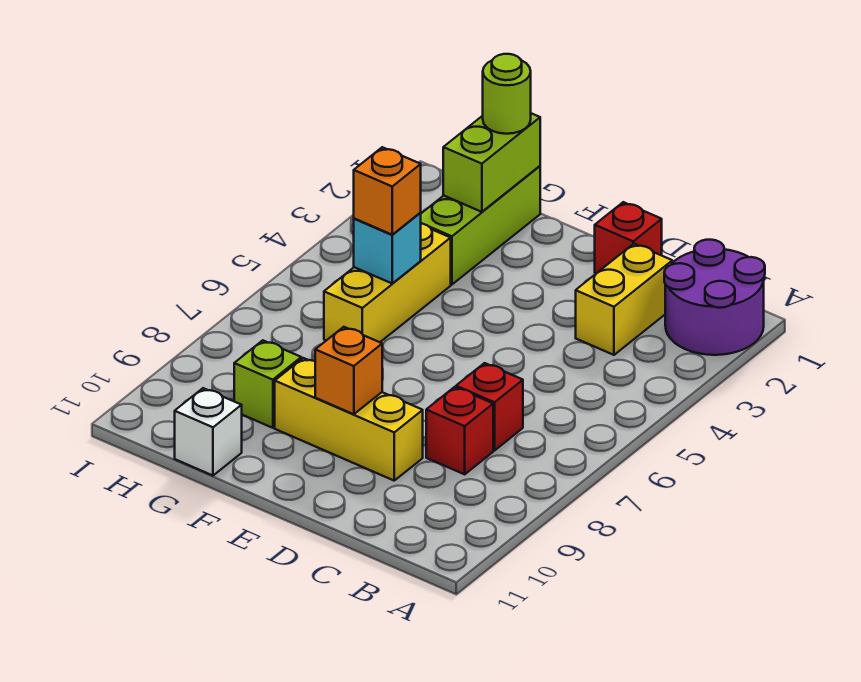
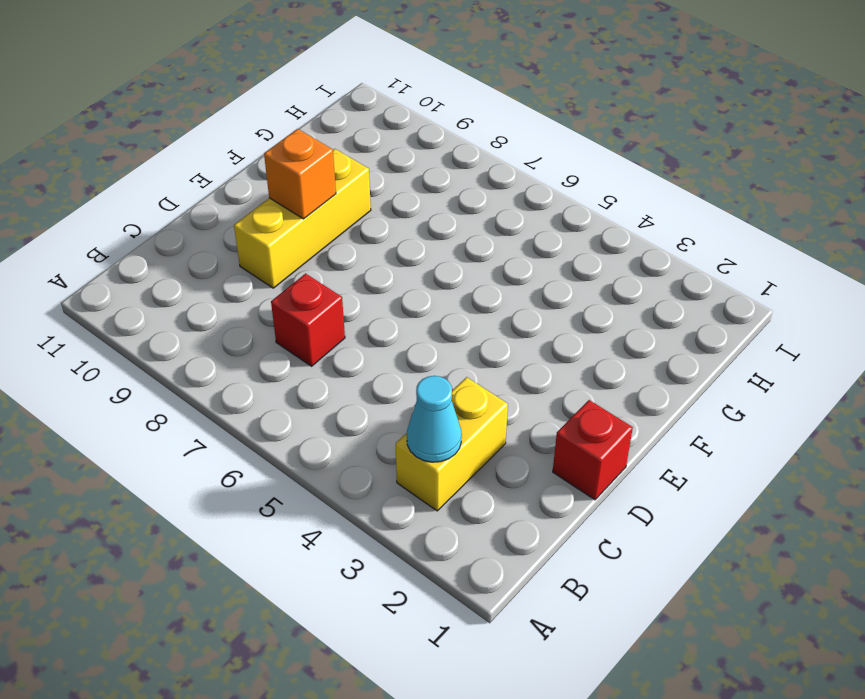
yellow brick B3:C3 level 1 -> yellow brick C2:C3 level 1
cyan cone B3 level 2 -> none
none -> purple round brick A1:B2 level 1
none -> red brick C8 level 1
none -> lime brick G1:G3 level 1

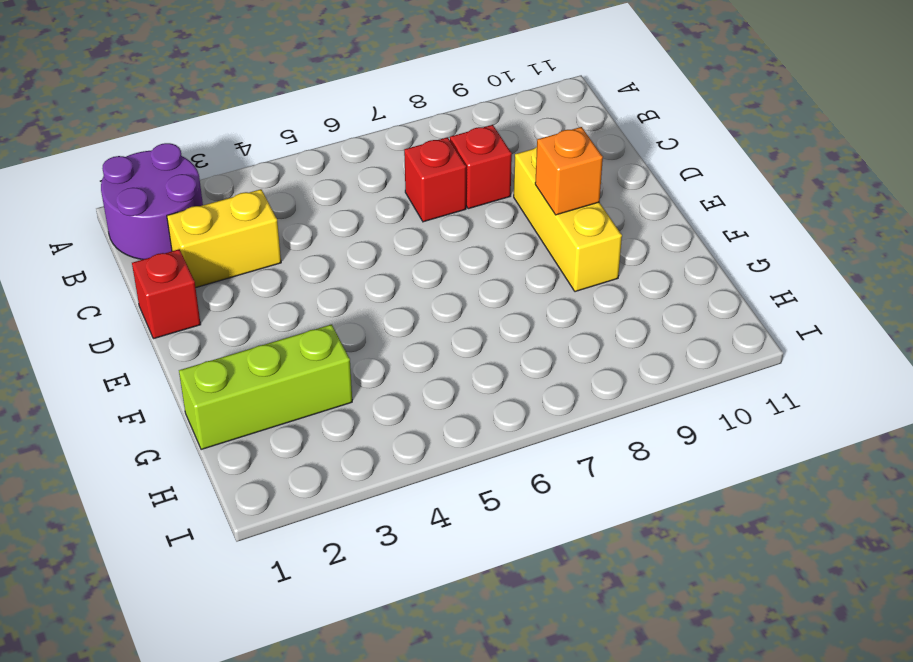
none -> yellow brick G4:G6 level 1
none -> lime brick G9 level 1
none -> white brick G11 level 1

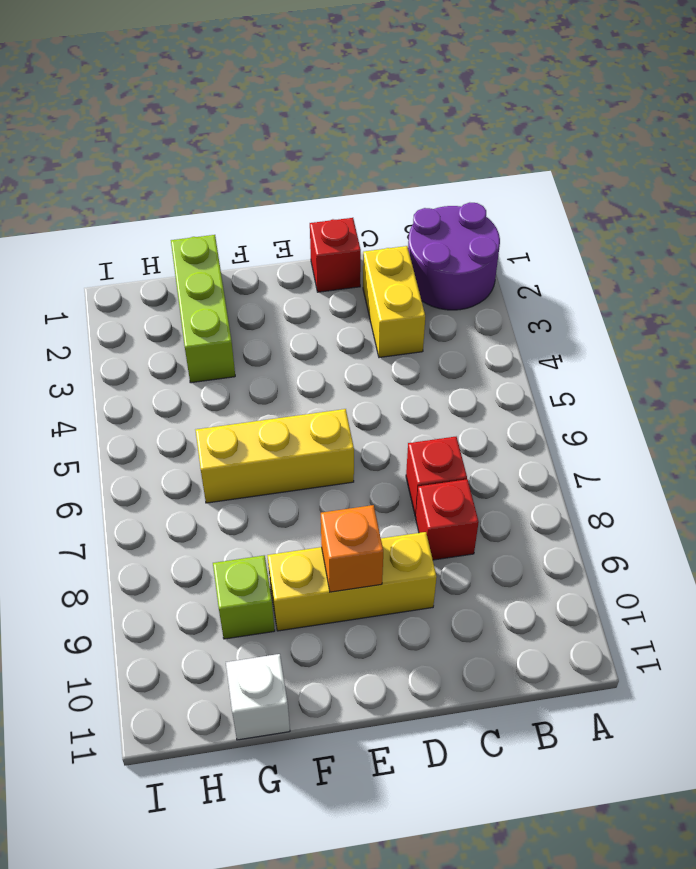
yellow brick E6:G6 level 1 -> yellow brick G4:G6 level 1
none -> lime brick G1:G2 level 2
none -> cyan brick G5 level 2
none -> lime round brick G1 level 3

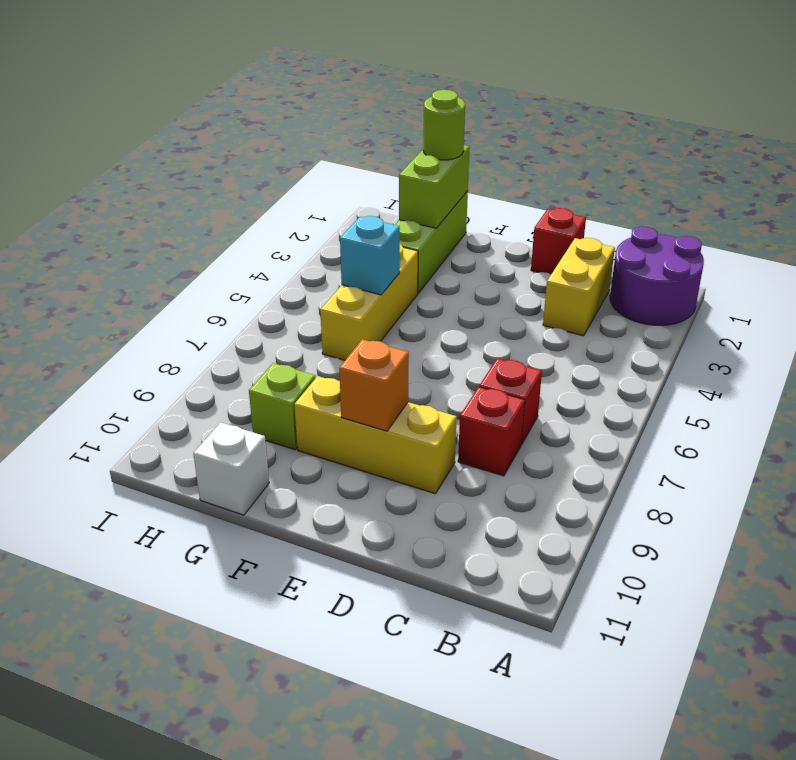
none -> orange brick G5 level 3

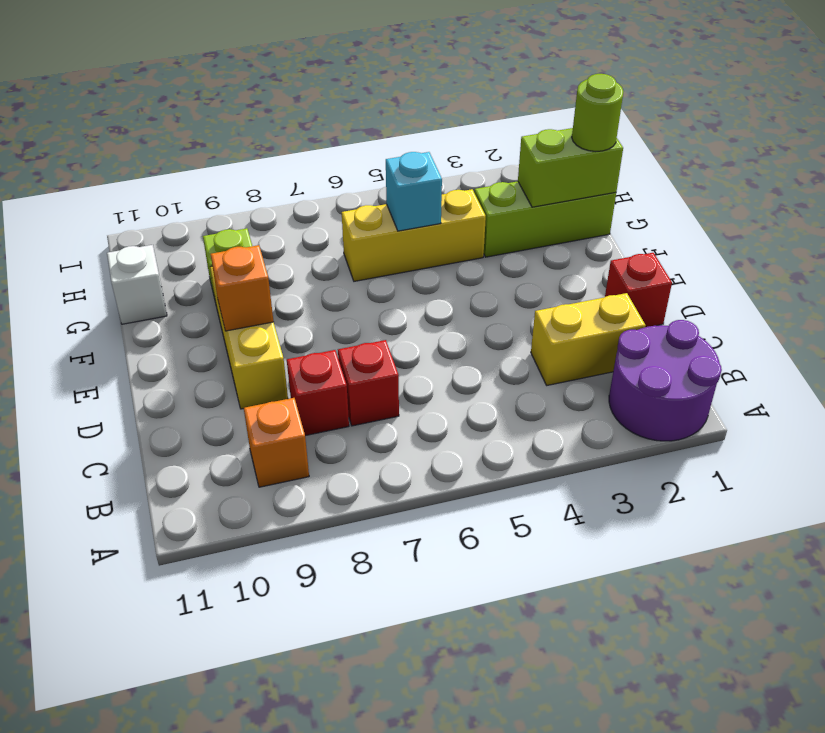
orange brick B9 level 1 -> orange brick G5 level 3

